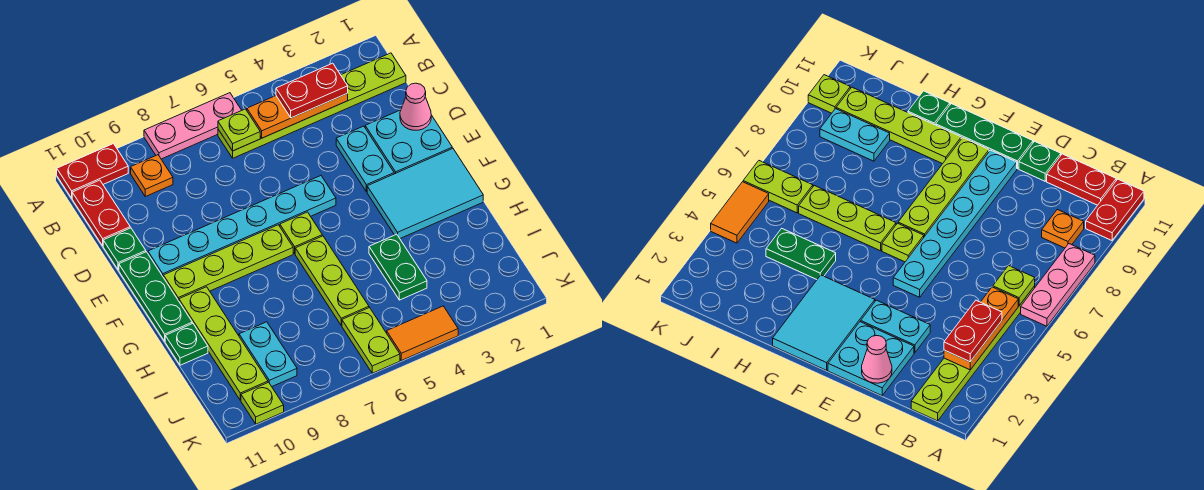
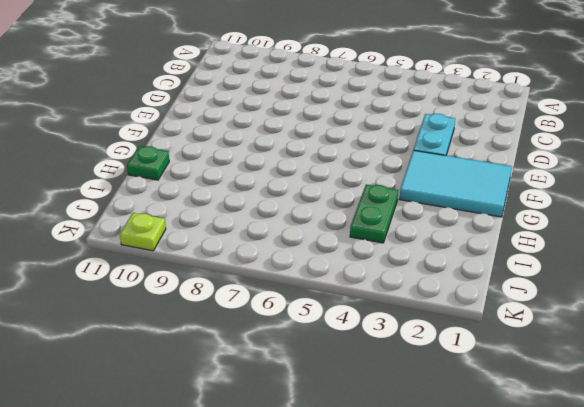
none -> pink plate A6:A8 level 1
none -> red plate A10:A11 level 1
none -> lime plate B1:B6 level 1

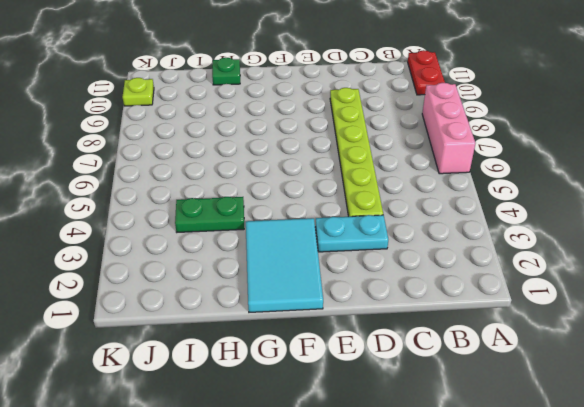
pink brick A6:A8 level 1 -> pink plate A6:A8 level 1
lime plate D4:D9 level 1 -> lime plate B1:B6 level 1
none -> orange plate B9 level 1
none -> red plate B11:C11 level 1
none -> cyan plate D1:E2 level 1

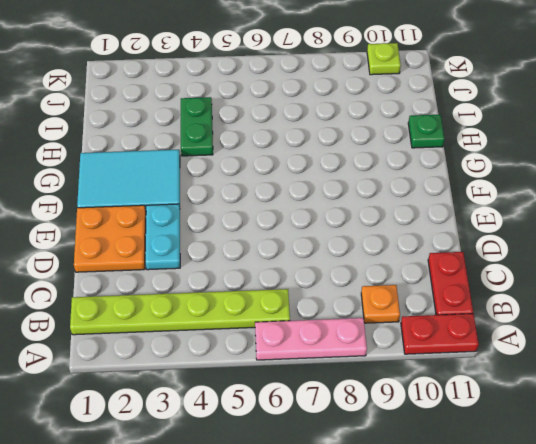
orange plate D1:E2 level 1 -> cyan plate D1:E2 level 1
none -> green plate D11 level 1
none -> cyan plate E5:E10 level 1
none -> green plate E11:G11 level 1

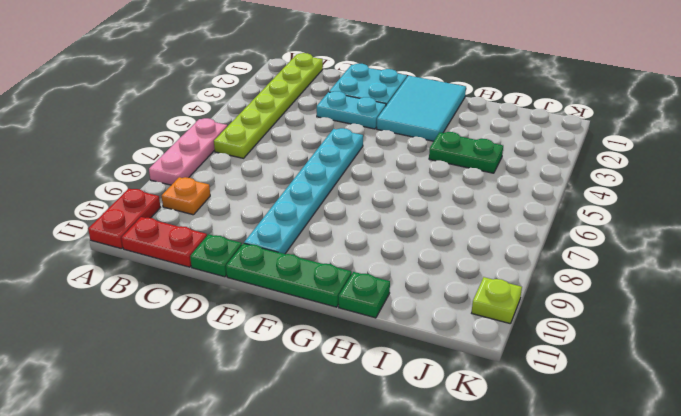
none -> lime plate F6 level 1
none -> lime plate F7:F10 level 1
none -> lime plate G6:I6 level 1

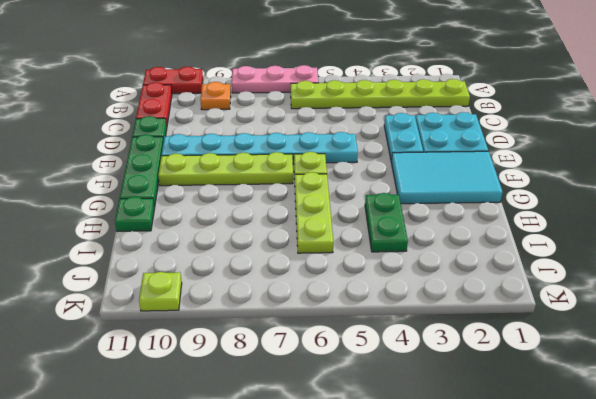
none -> lime plate G10:J10 level 1
none -> cyan plate I9:J9 level 1
none -> lime plate J6:K6 level 1

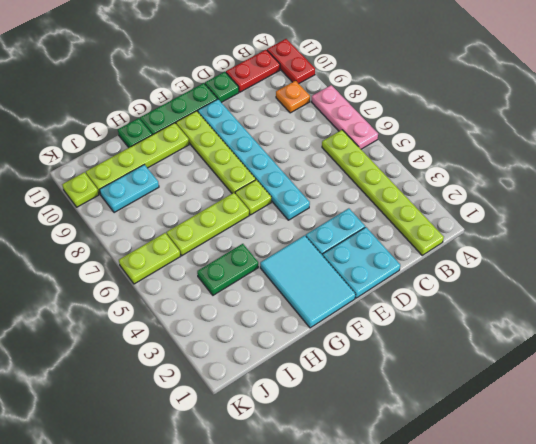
none -> orange tile K4:K5 level 1
none -> orange plate B3:B5 level 2
none -> lime plate B6 level 2

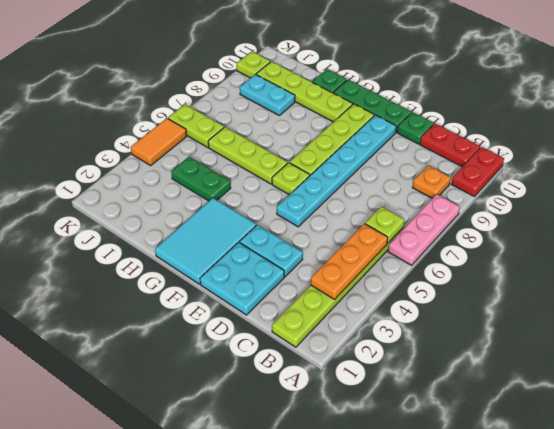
none -> pink cone D1 level 2
none -> red plate B3:B4 level 3

